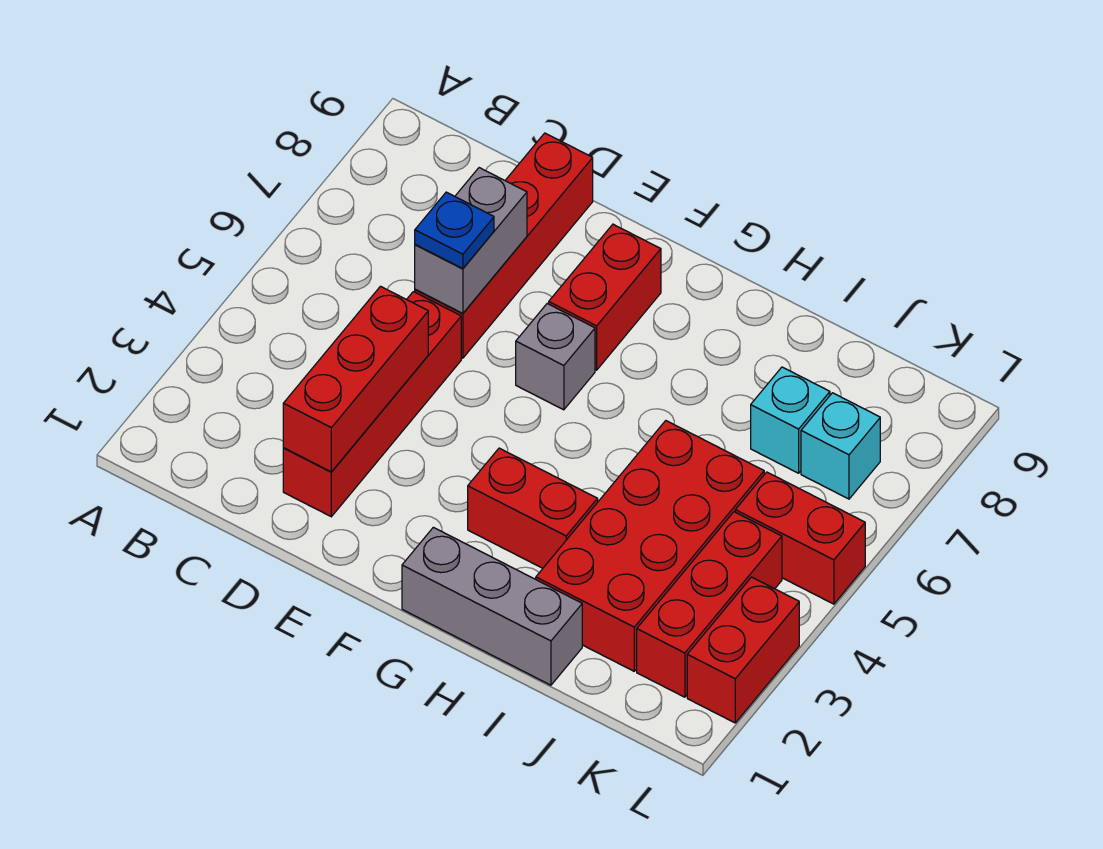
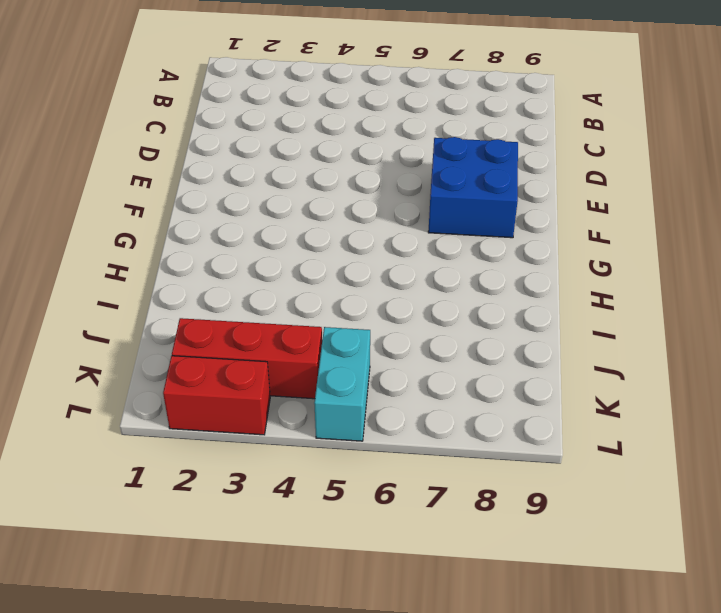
blue brick E7:F8 level 1 -> red brick F7:F8 level 1
cyan brick K5:L5 level 1 -> red brick K5:L5 level 1
none -> red brick D2:D5 level 1
none -> red brick D6:D9 level 1
none -> grey brick F6 level 1

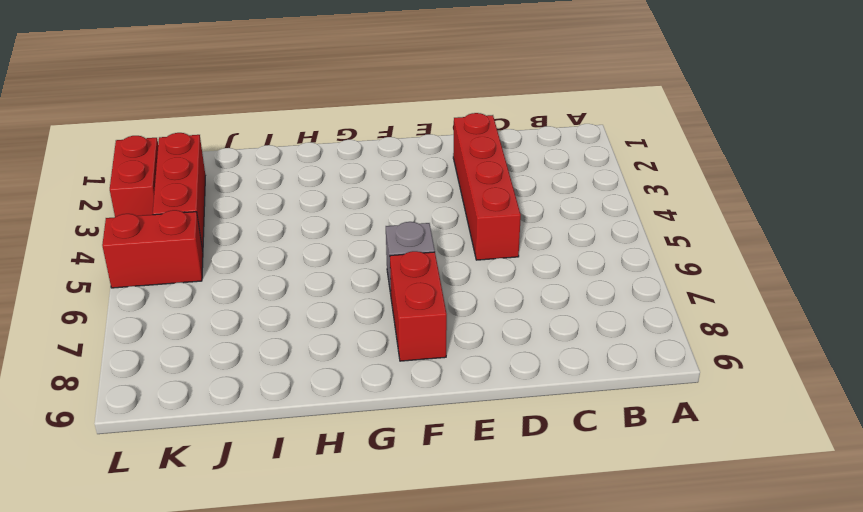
none -> red brick D6:D9 level 1
none -> grey brick G1:I1 level 1
none -> red brick G3:H3 level 1

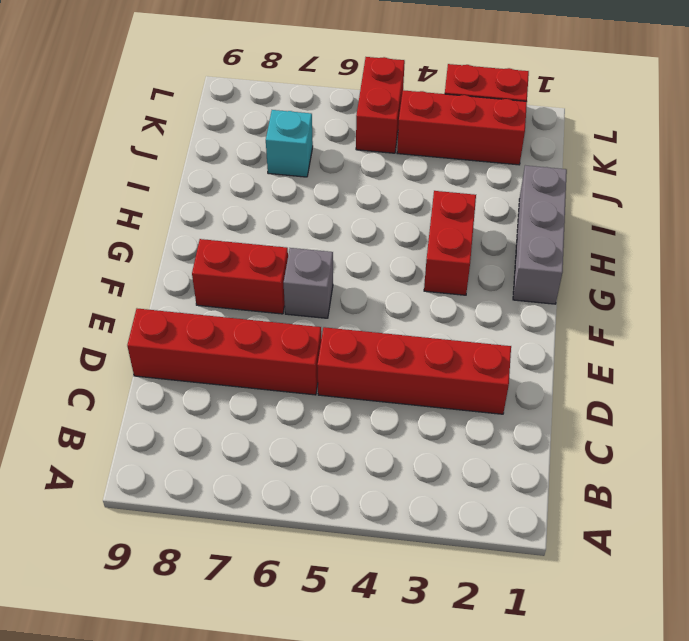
none -> red brick I2:J5 level 1
none -> cyan brick K7 level 1
none -> red brick D2:D4 level 2

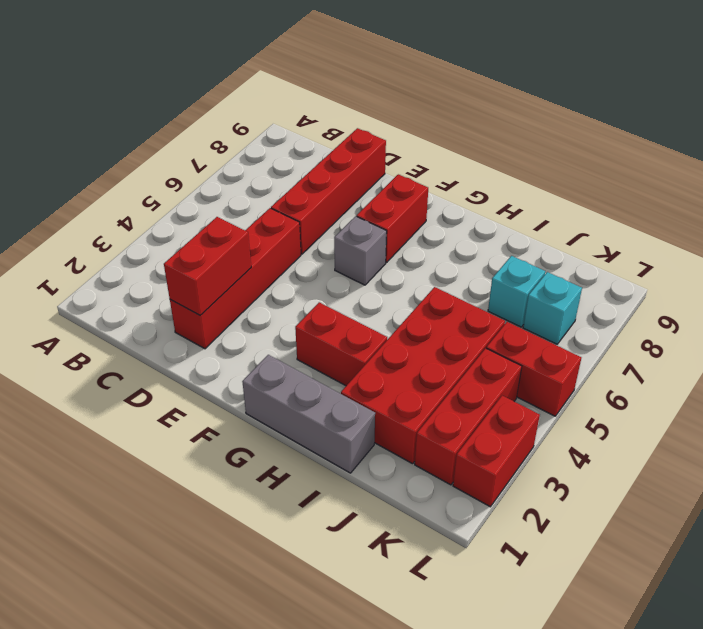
red brick D2:D3 level 2 -> red brick D2:D4 level 2
none -> grey brick D6:D7 level 2
none -> blue plate D6 level 3

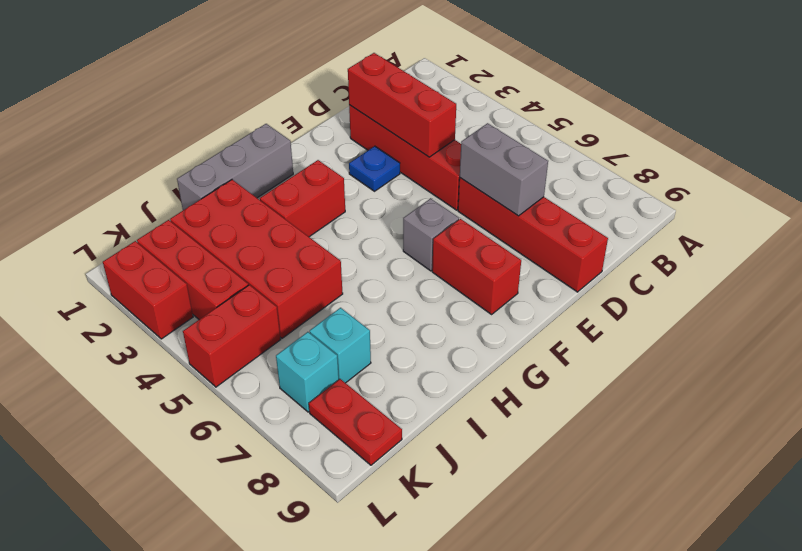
blue plate E3 level 1 -> blue plate D6 level 3
red plate K8:K9 level 1 -> none

